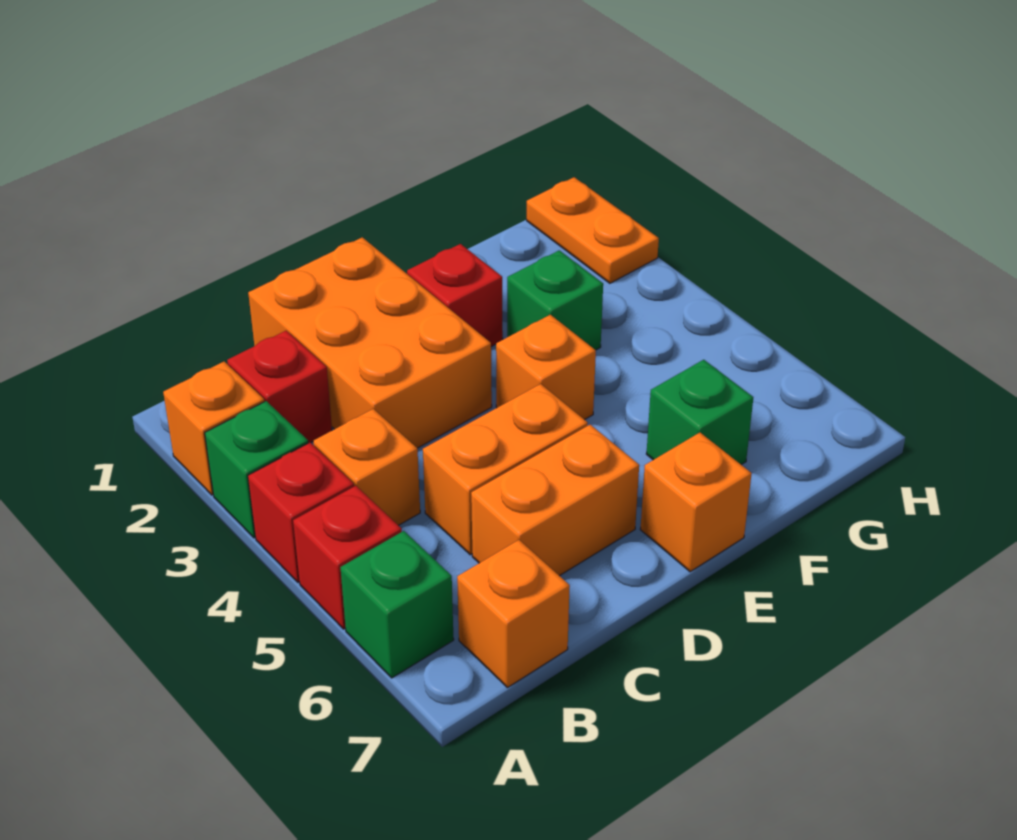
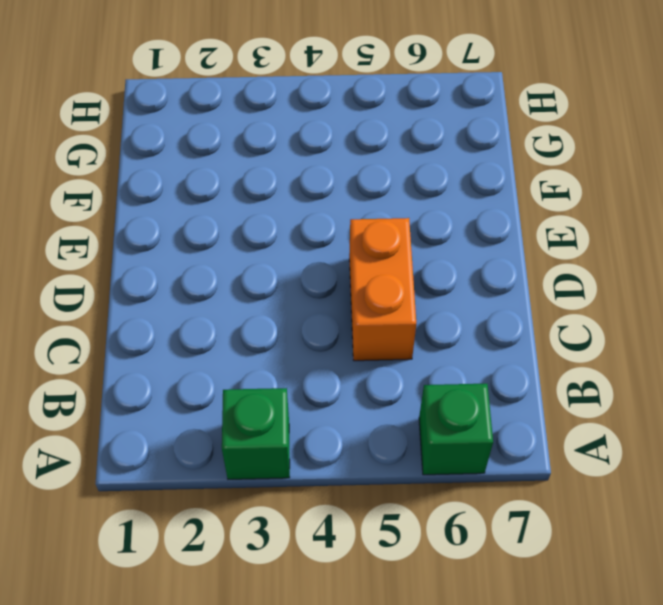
none -> orange brick A2 level 1
none -> red brick A4 level 1
none -> red brick A5 level 1

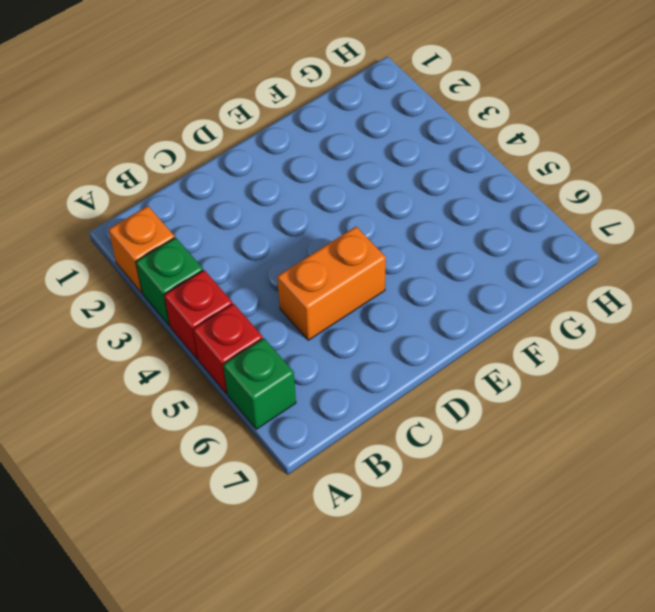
none -> red brick B2 level 1
none -> orange brick B4 level 1
none -> orange brick B7 level 1

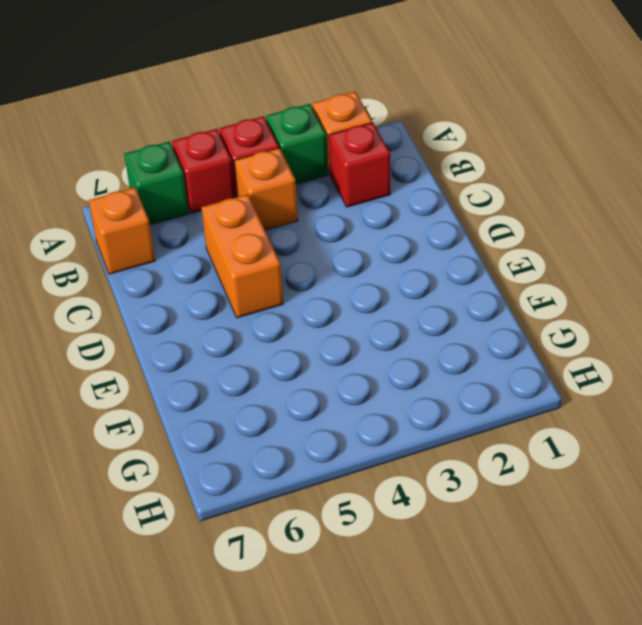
none -> orange brick C1:D3 level 1
none -> orange brick C6:D6 level 1
none -> red brick E2 level 1

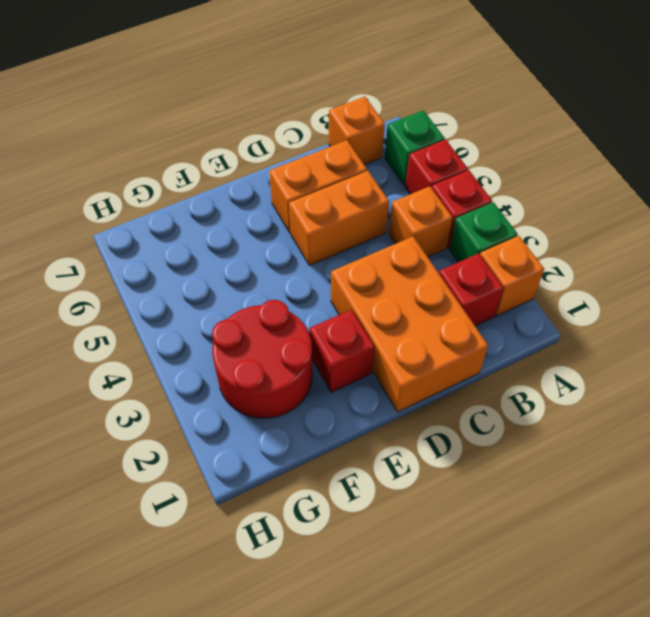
red round brick F2:G3 level 1 -> green brick F3 level 1
none -> orange brick E4 level 1
none -> orange brick E7 level 1
none -> green brick F6 level 1

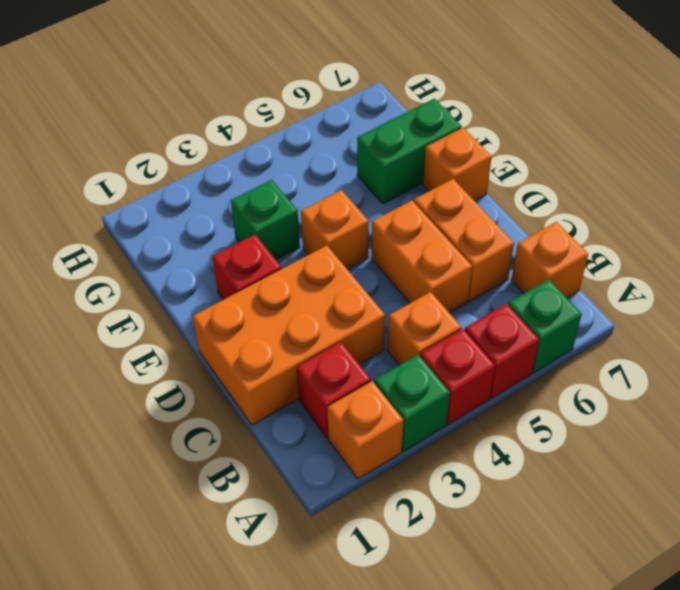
green brick F6:F7 level 1 -> green brick F6 level 1
none -> orange plate H1:H2 level 1

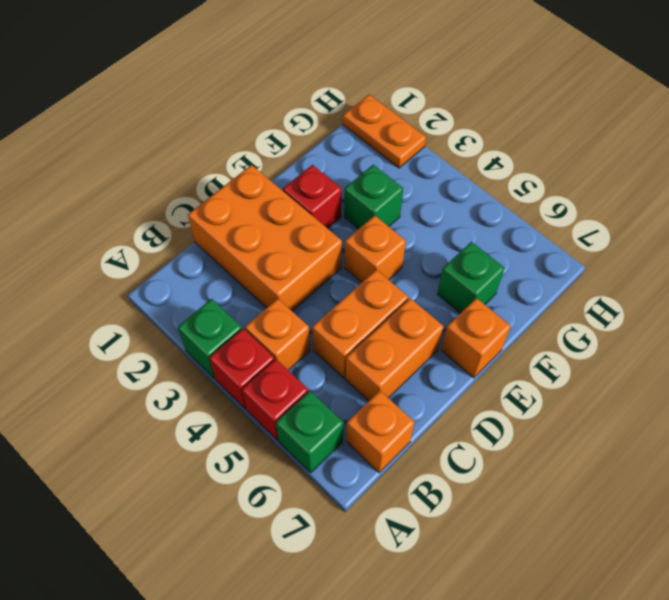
none -> orange brick A2 level 1
none -> red brick B2 level 1

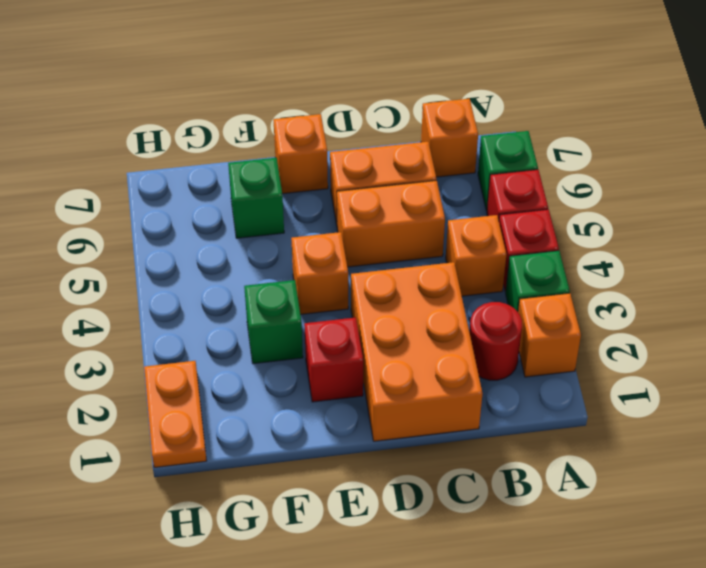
red round brick B2 level 1 -> red brick B2 level 1

